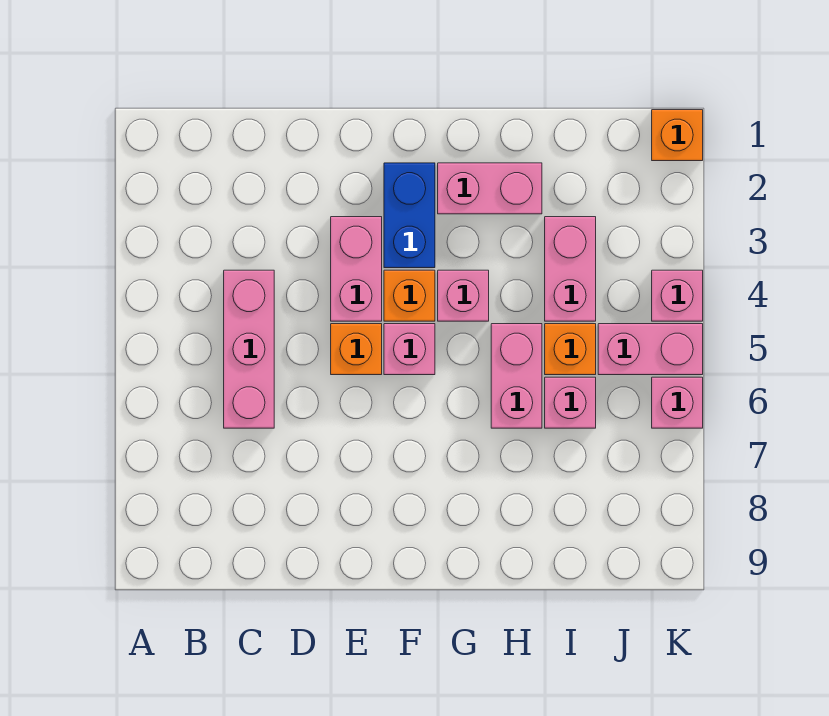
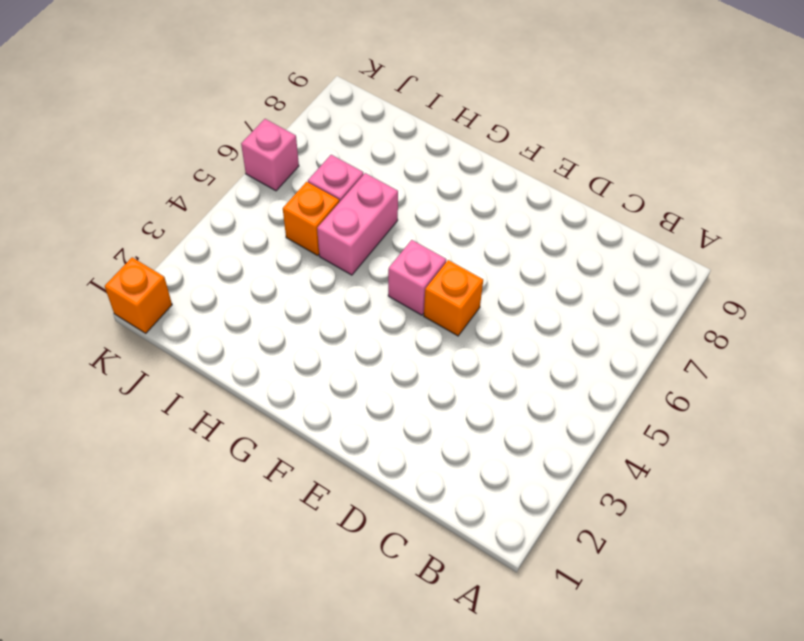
none -> pink brick C4:C6 level 1
none -> pink brick E3:E4 level 1
none -> blue brick F2:F3 level 1

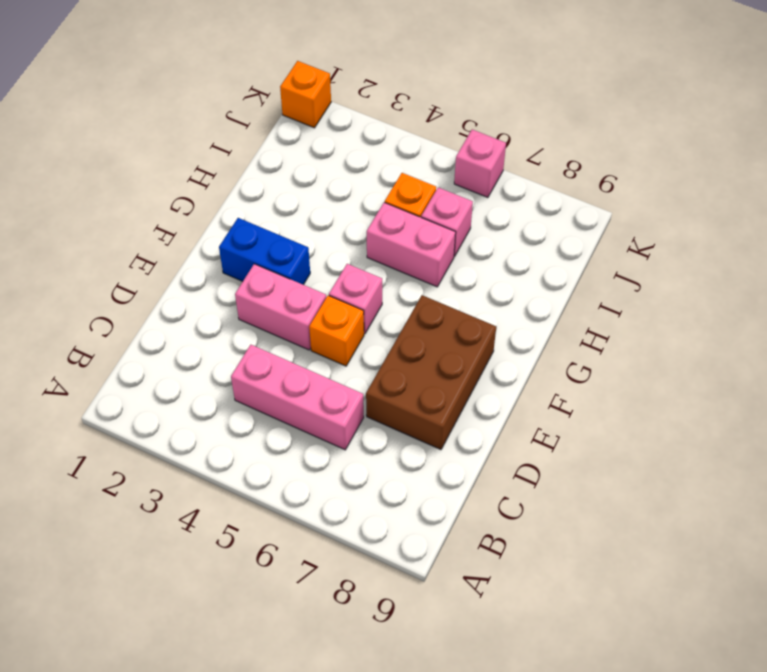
brown brick D7:F8 level 1 -> none
none -> orange brick F4 level 1
none -> pink brick G2:H2 level 1
none -> pink brick G4 level 1

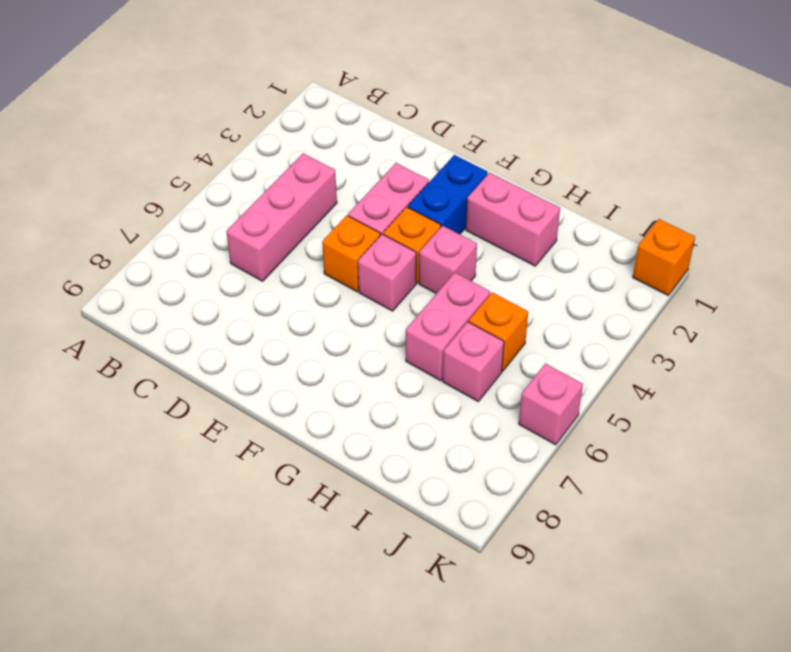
none -> pink brick I3:I4 level 1
none -> pink brick J5:K5 level 1
none -> pink brick K4 level 1

